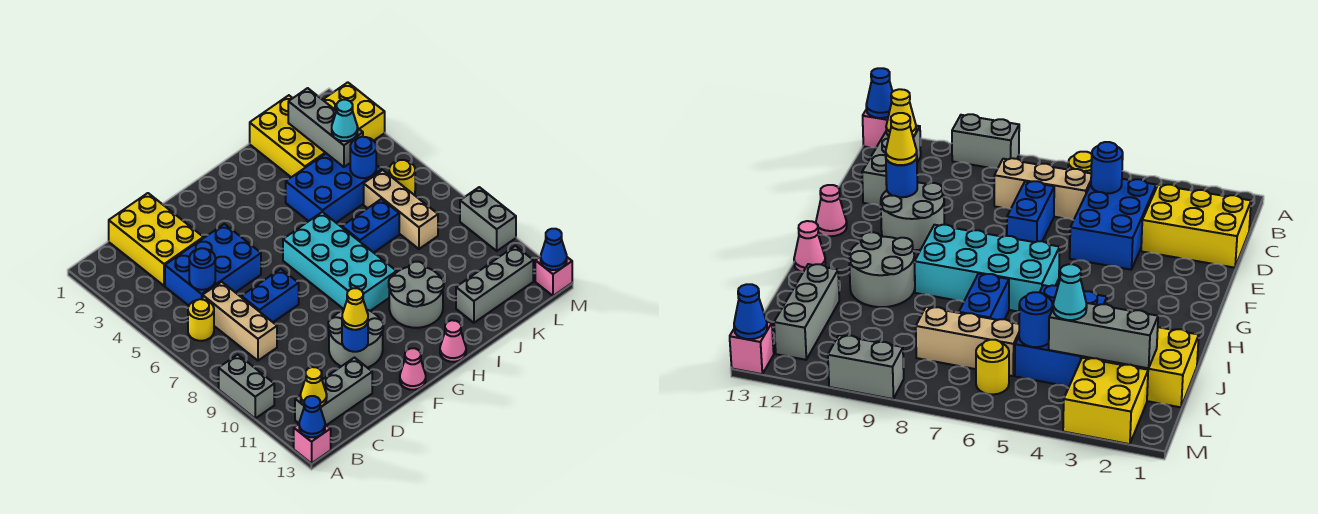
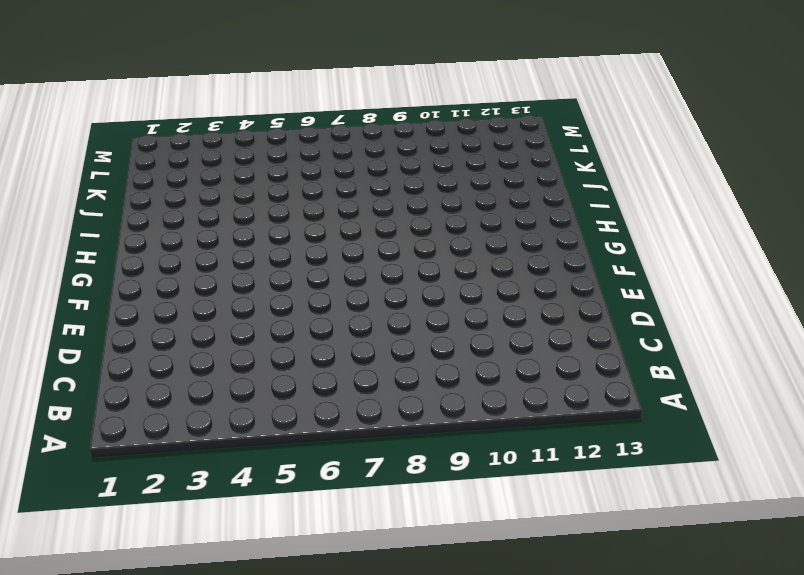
none -> grey brick A9:A10 level 1
none -> pink brick A13 level 1
none -> yellow round brick B6 level 1
none -> grey brick B12:D12 level 1

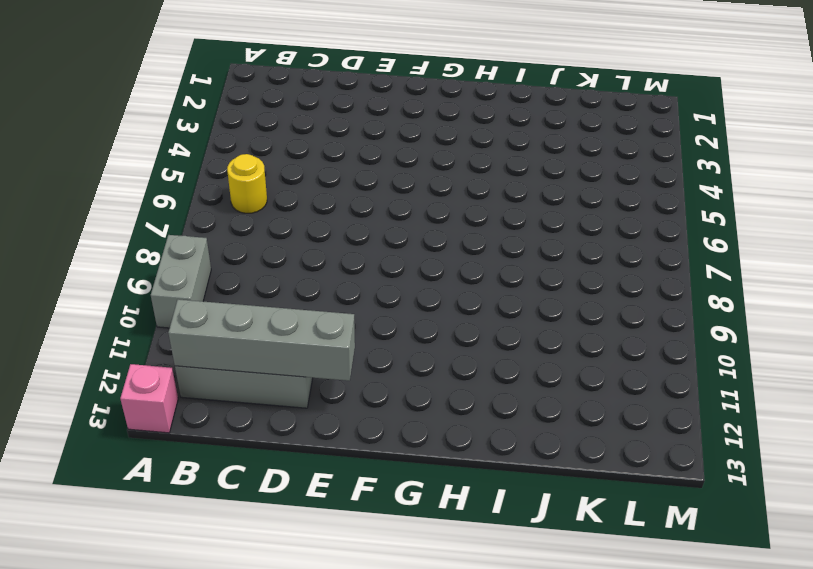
grey brick B12:E12 level 2 -> yellow cone B12 level 2
none -> yellow brick C1:D3 level 1
none -> blue brick C4:E5 level 1
none -> tan brick C6:C8 level 1
none -> blue brick D7:E7 level 1

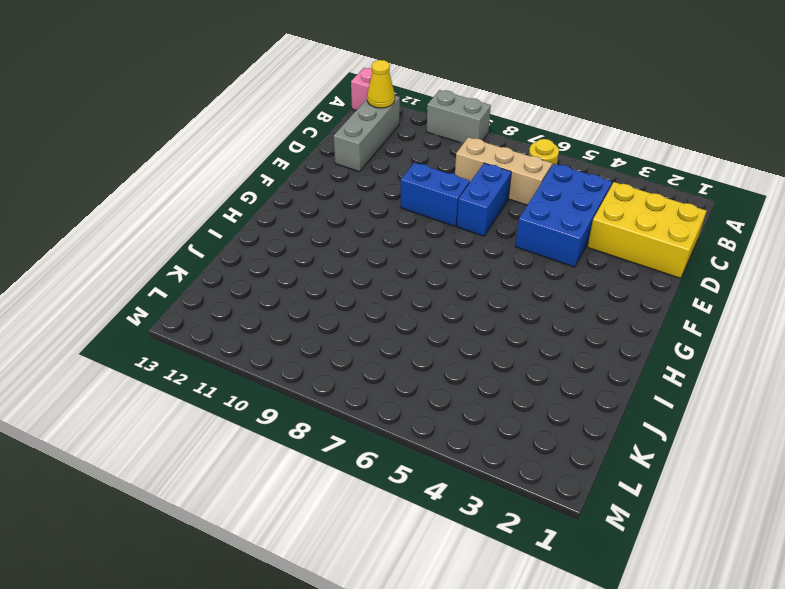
blue brick E8:E9 level 1 -> blue brick I7:J7 level 1
none -> grey round brick E10:F11 level 1
none -> pink cone F13 level 1
none -> cyan brick G6:H9 level 1
none -> grey round brick H10:I11 level 1

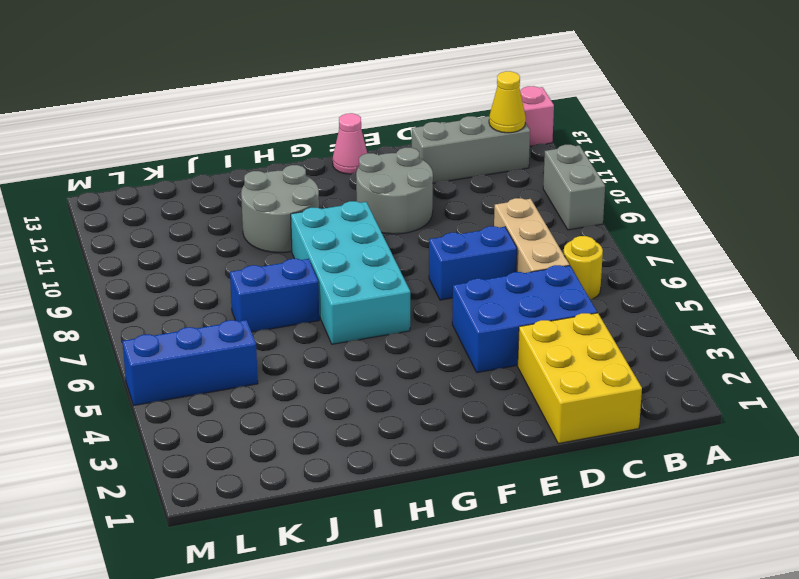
blue brick K5:M5 level 1 -> blue brick I4:K5 level 1
none -> pink cone H13 level 1
none -> yellow brick J1:K3 level 1
none -> grey brick J12:L12 level 1
none -> tan brick K6:K8 level 1

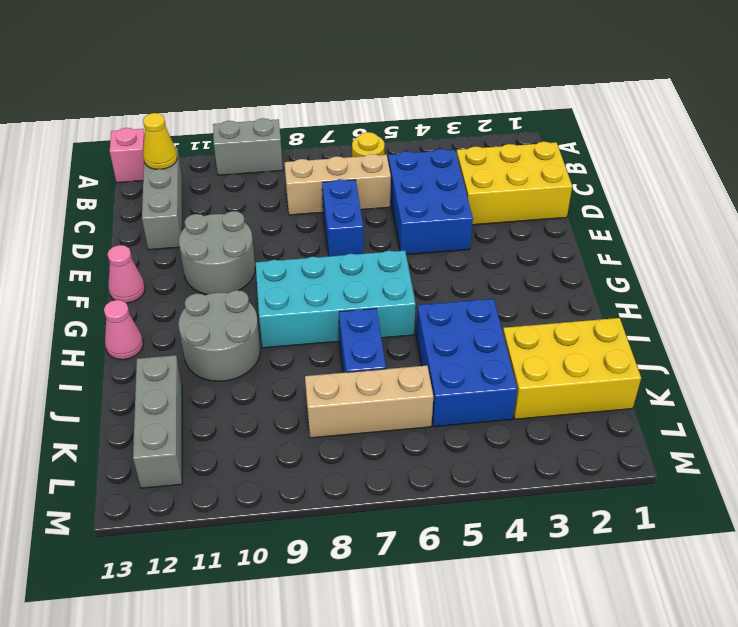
none -> yellow brick L2:M3 level 1
none -> yellow round brick L6 level 1
none -> grey brick M9:M10 level 1
none -> pink brick M13 level 1

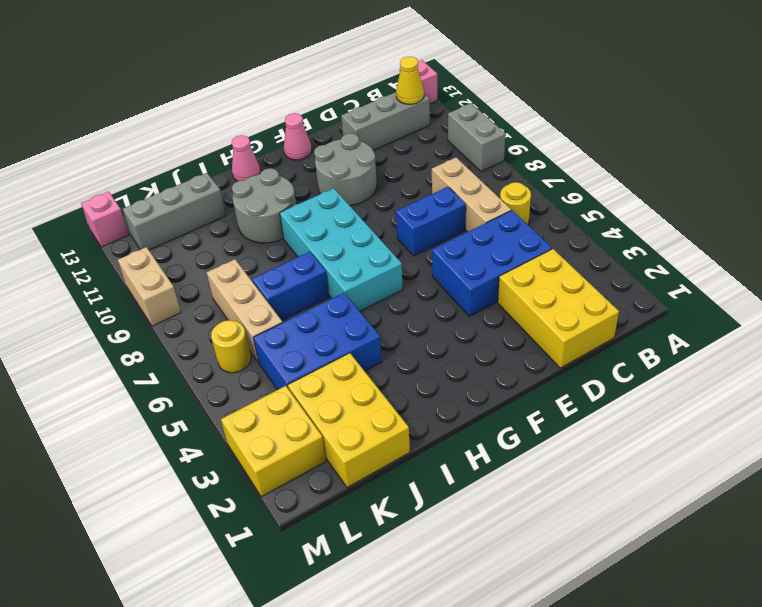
tan brick M9:M10 level 1 -> grey brick M9:M10 level 1
none -> blue cone A13 level 2
none -> blue round brick C5 level 2
none -> blue round brick E11 level 2
none -> grey brick K2:K4 level 2

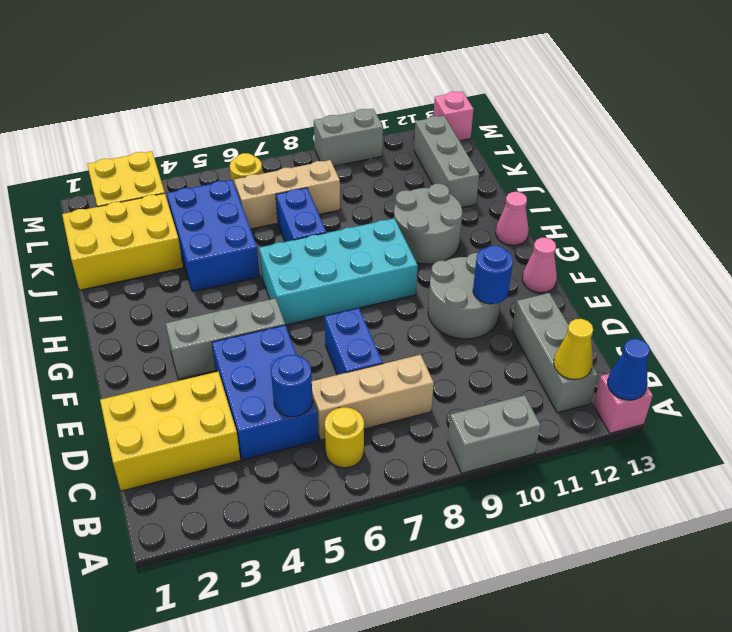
grey brick F3:F5 level 1 -> grey brick K2:K4 level 2
none -> blue round brick K5 level 2
none -> blue cone M13 level 2
none -> yellow cone E11 level 3
none -> cyan cone K4 level 3

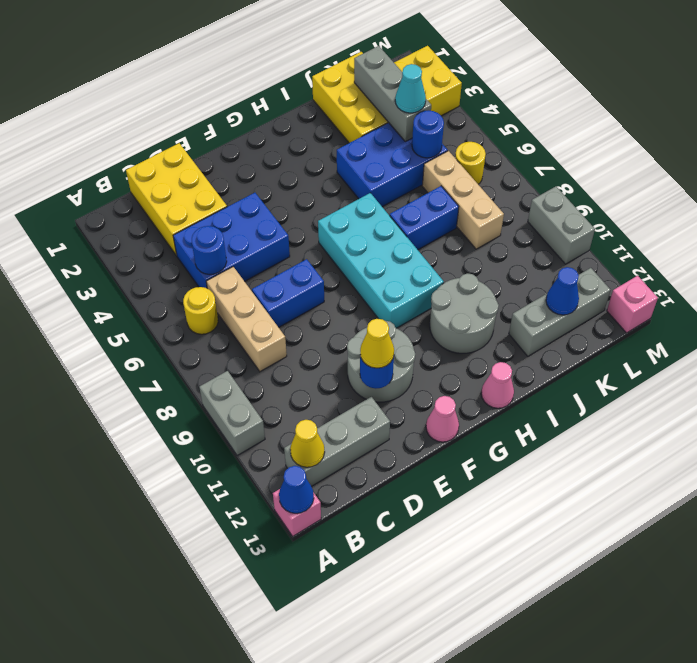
blue cone K12 level 2 -> blue cone M13 level 2

